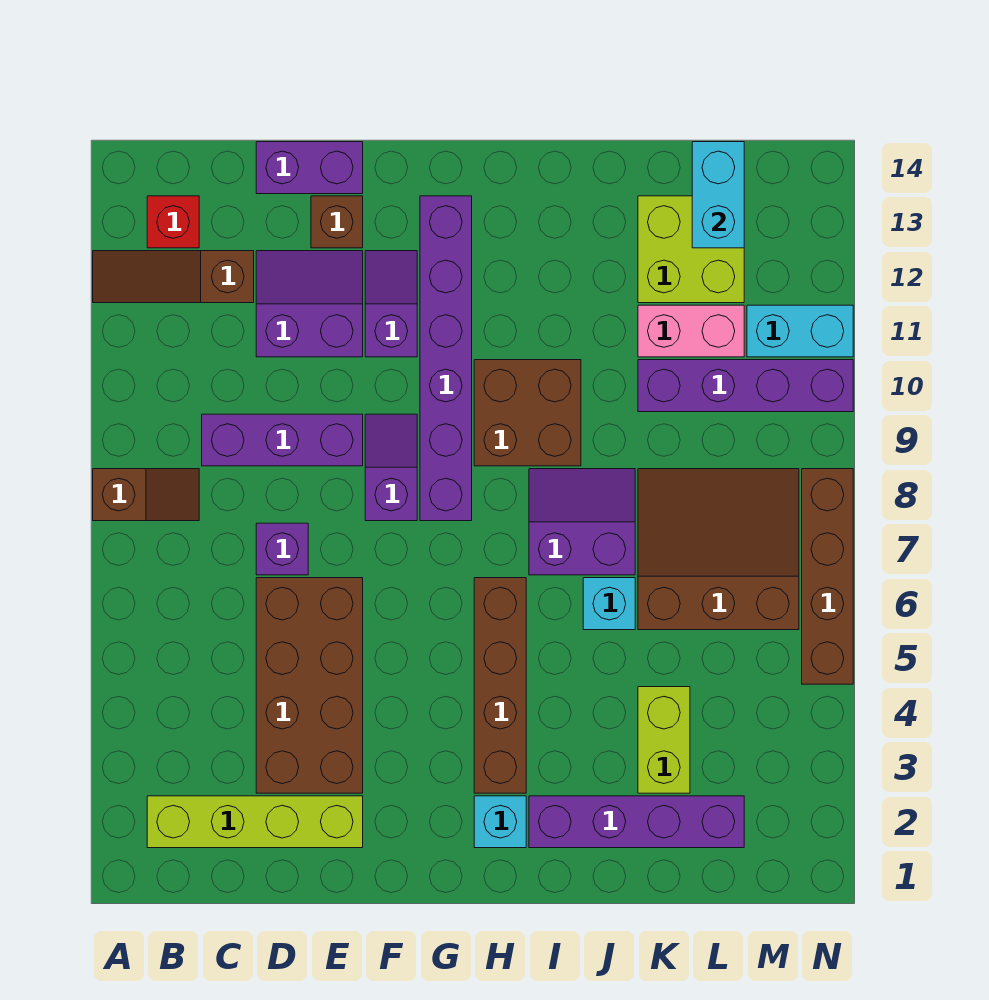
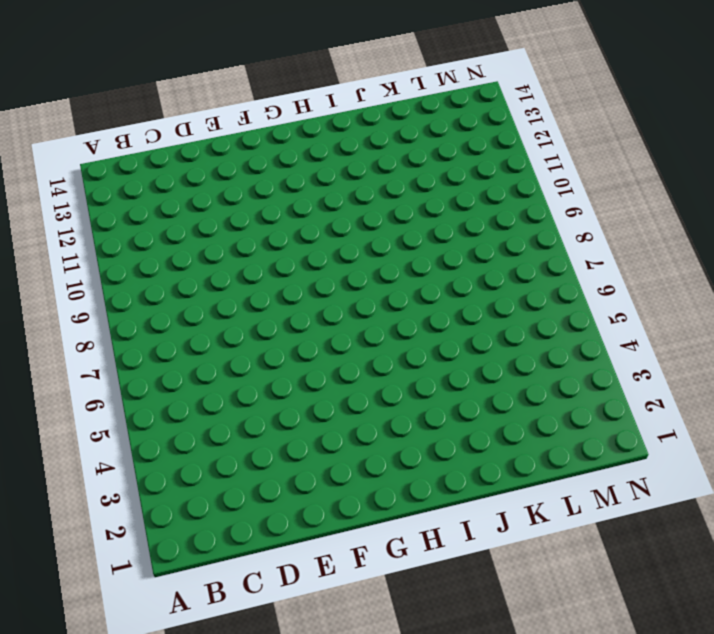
none -> brown slope A8:B8 level 1 top A
none -> brown slope A12:C12 level 1 top C
none -> lime brick B2:E2 level 1

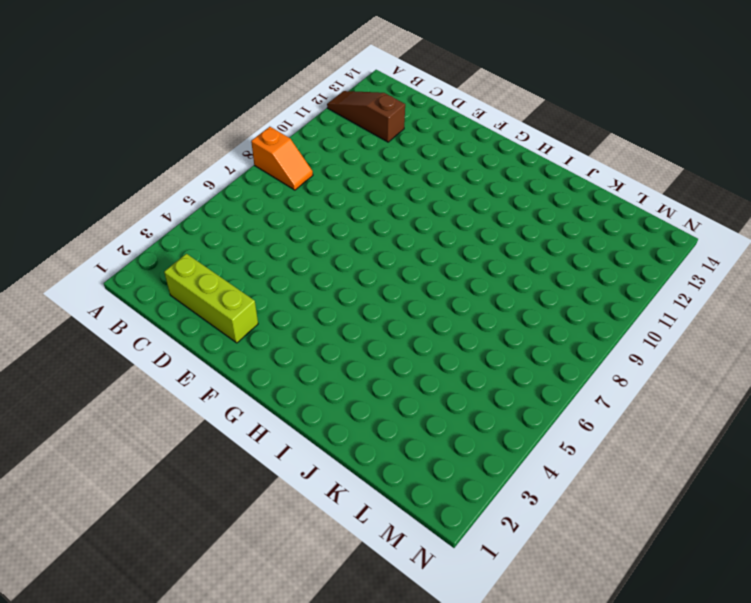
orange slope A8:B8 level 1 top A -> brown slope A8:B8 level 1 top A
lime brick C2:E2 level 1 -> lime brick B2:E2 level 1
none -> red brick B13 level 1
none -> purple brick C9:E9 level 1
none -> brown brick D3:E6 level 1

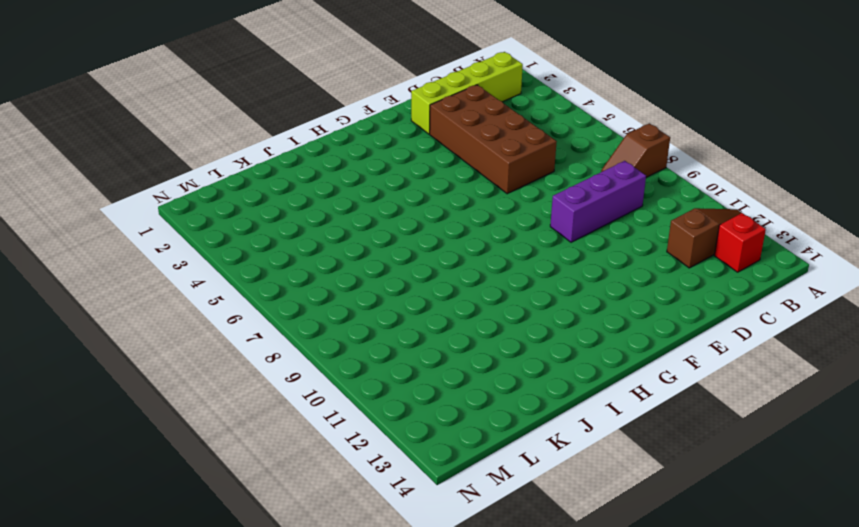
none -> purple brick D7 level 1
none -> purple slope D11:E12 level 1 top 11
none -> purple brick D14:E14 level 1

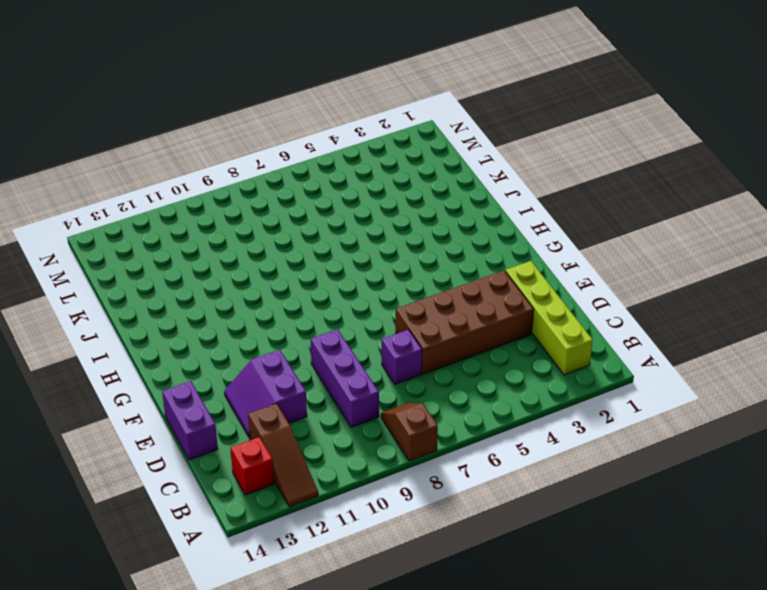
none -> brown brick E13 level 1
none -> purple slope F8:F9 level 1 top 8
none -> purple slope F11:F12 level 1 top 11

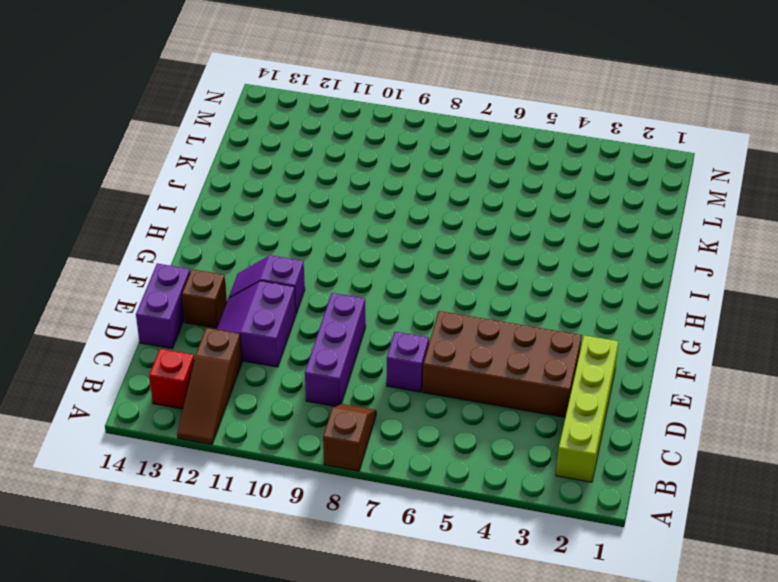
none -> purple slope F8:F9 level 1 top 8
none -> purple brick G8:G13 level 1
none -> cyan brick H2 level 1

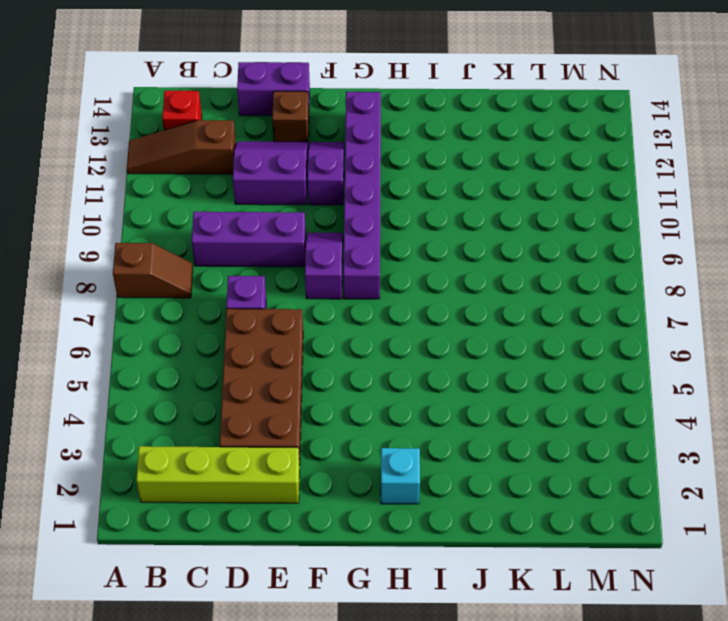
none -> brown brick H3:H6 level 1
none -> brown brick H9:I10 level 1
none -> purple brick I2:L2 level 1

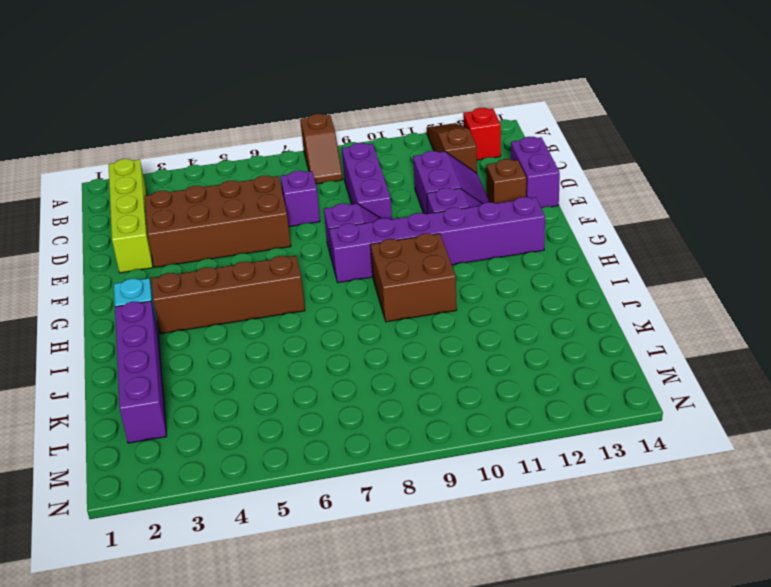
none -> purple slope I7:J8 level 1 top 7
none -> cyan brick J6 level 1
none -> lime brick K3:K4 level 1

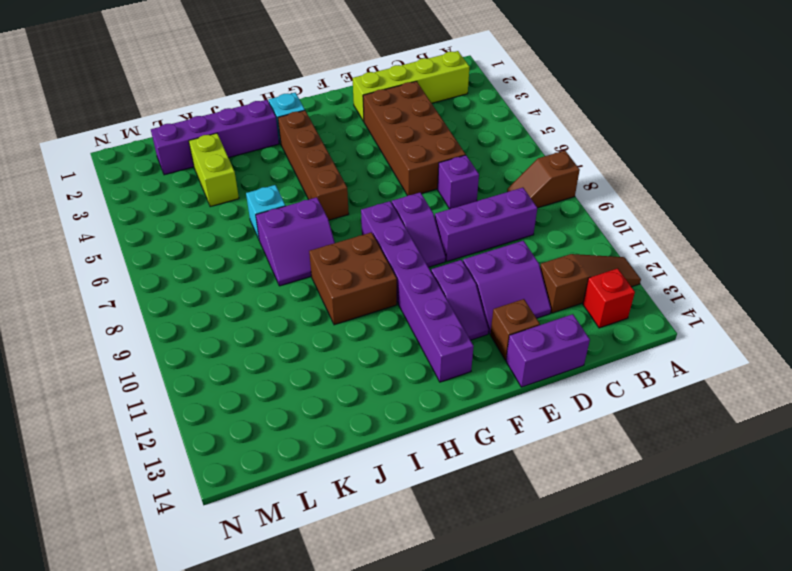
none -> brown slope K6:M8 level 1 top 6
none -> purple brick K10:N10 level 1
none -> pink brick K11:L11 level 1

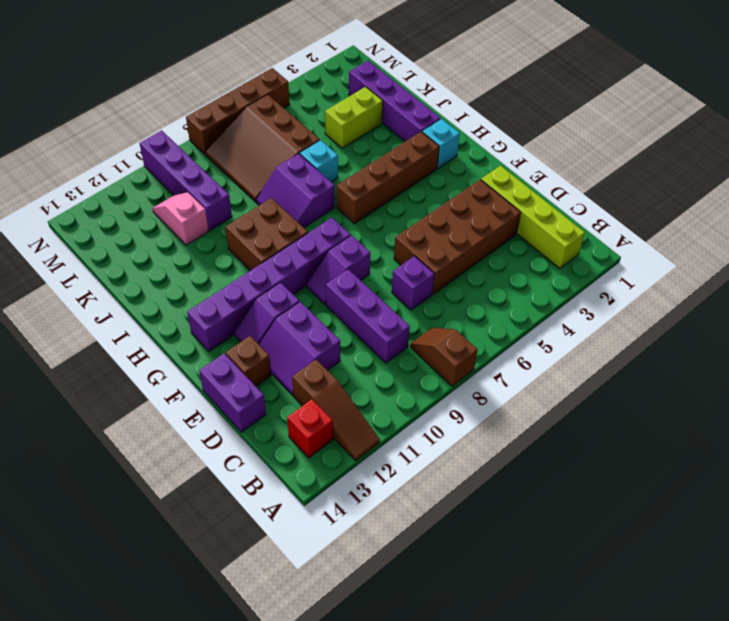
pink slope K11:L11 level 1 top K -> pink brick K11:L11 level 1
none -> lime brick K12:L13 level 1
none -> cyan brick M11:N11 level 1
none -> cyan brick L13:L14 level 2

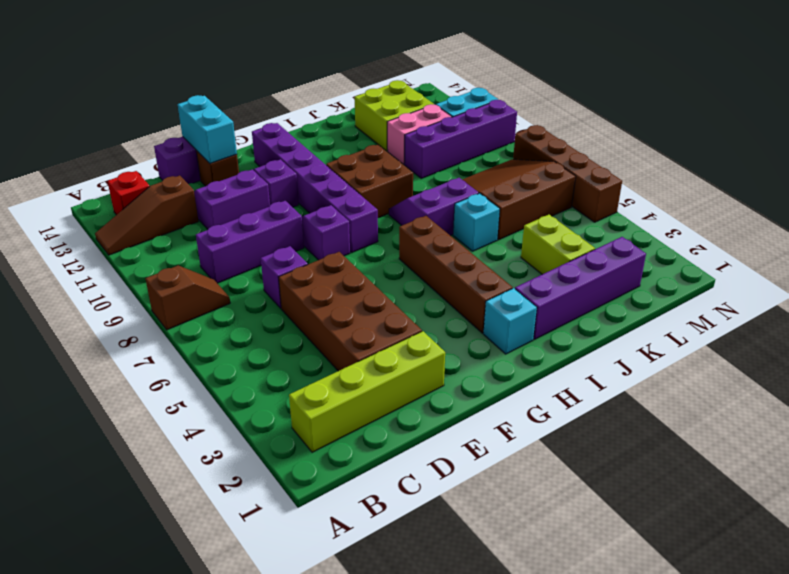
cyan brick E13:E14 level 2 -> cyan brick L13:L14 level 2

